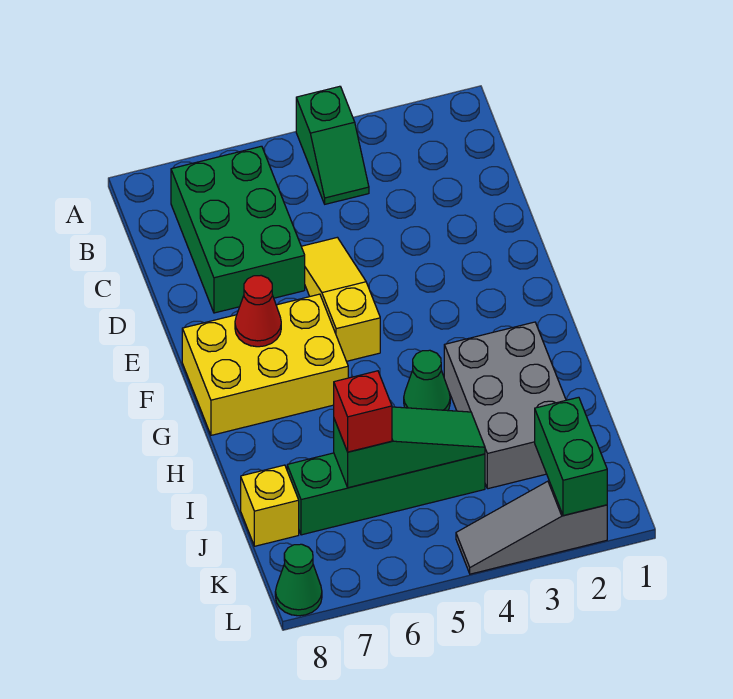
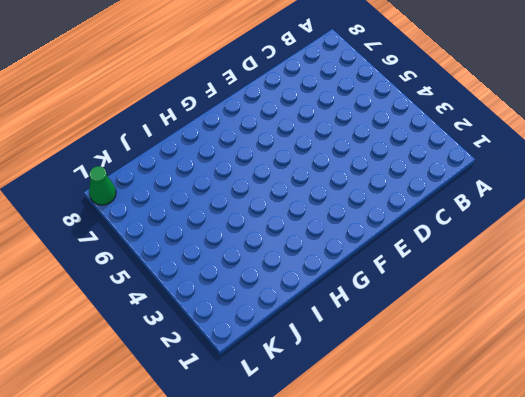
none -> green slope A4:B4 level 1 top A
none -> green brick B6:D7 level 1
none -> yellow slope D5:F5 level 1 top F

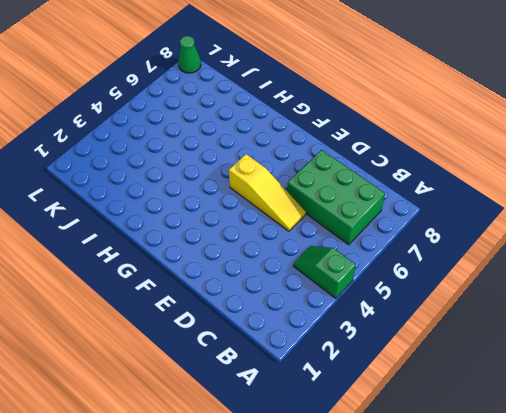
none -> yellow brick F6:G8 level 1
none -> grey brick H2:J3 level 1
none -> green cone H4 level 1

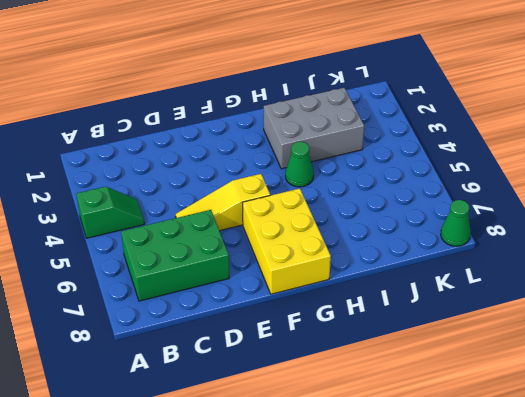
none -> green brick J4:J7 level 1
none -> yellow brick J8 level 1
none -> grey slope L2:L4 level 1 top 2

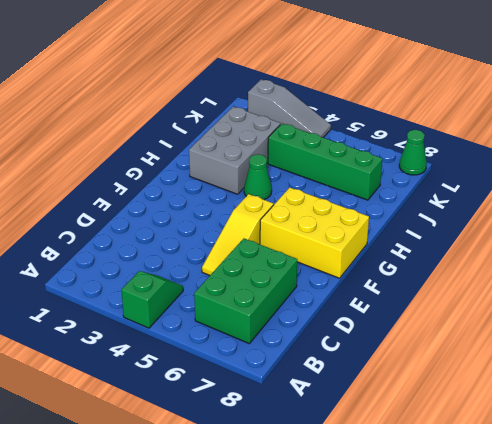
none -> yellow brick J8 level 1
none -> red cone F7 level 2
none -> green slope J4:J6 level 2 top 6

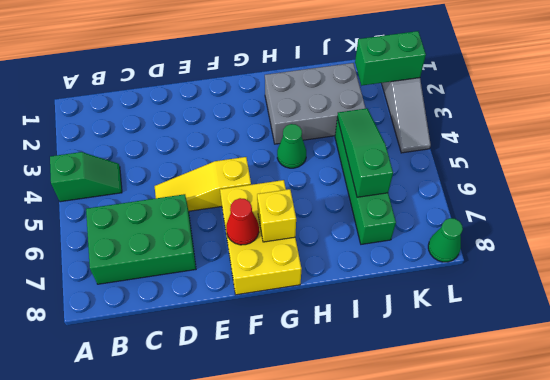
yellow brick G7 level 2 -> yellow brick J8 level 1
none -> red brick J6 level 3

